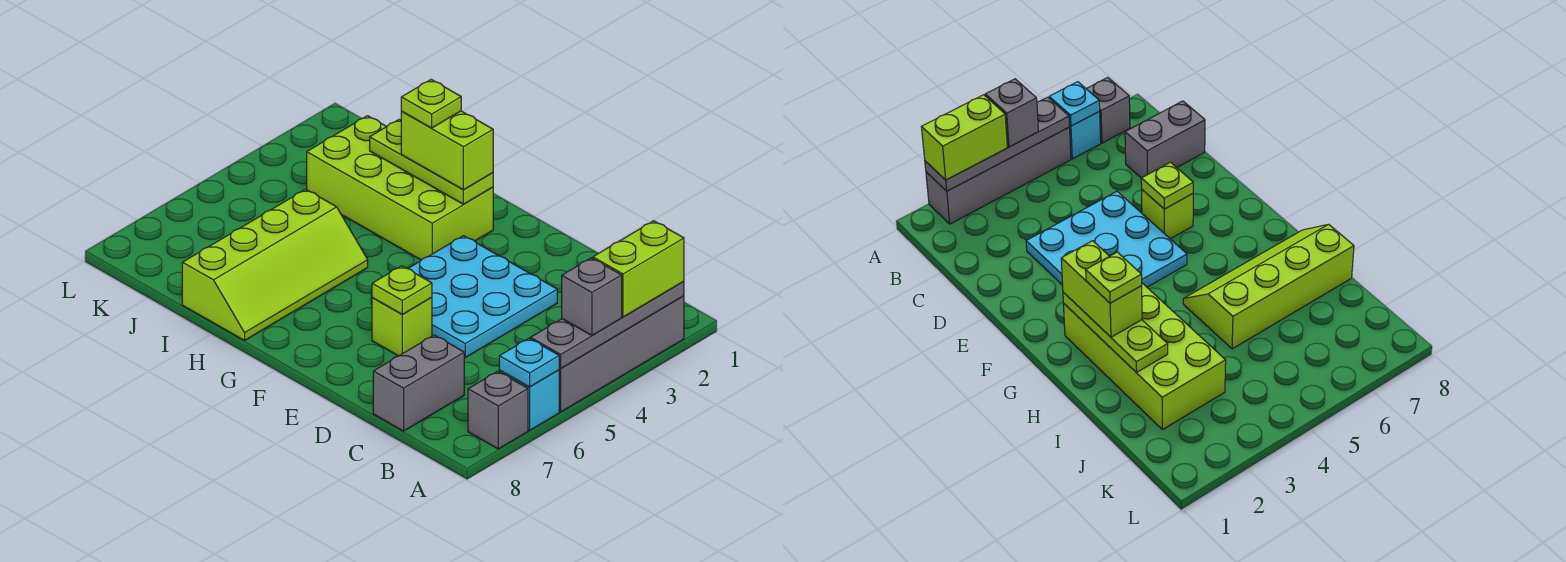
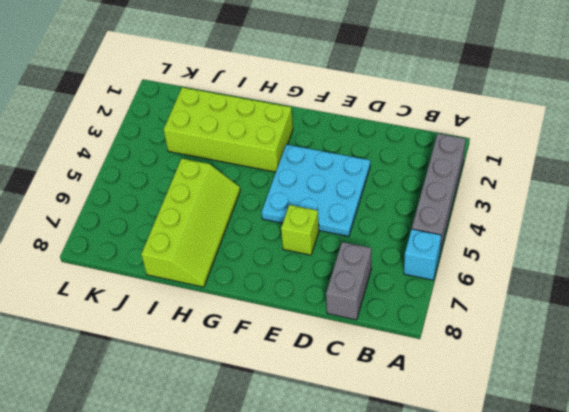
none -> grey brick A7 level 1
none -> grey plate A2:A5 level 2
none -> cyan plate A6 level 2

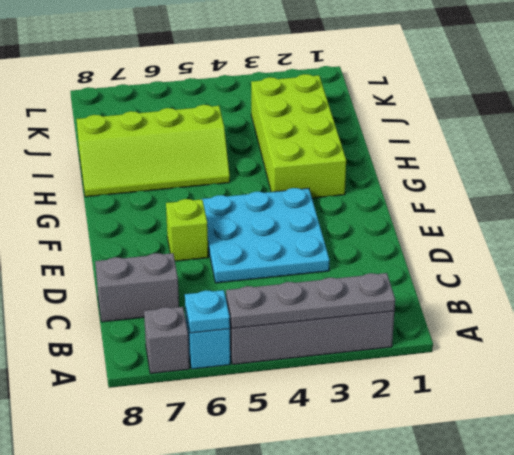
none -> lime plate E6 level 2
none -> lime plate G2:I2 level 2
none -> lime brick A2:A3 level 3

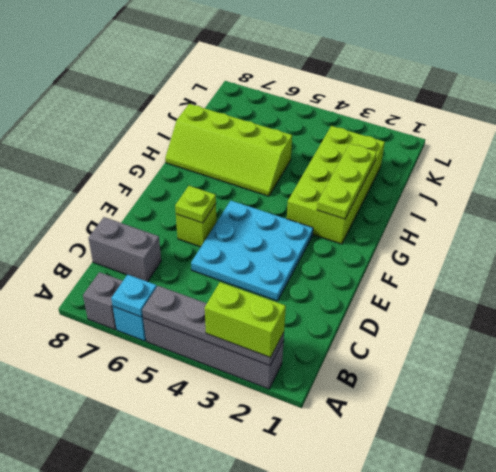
none -> grey brick A4 level 3
none -> lime brick G2:H2 level 3
none -> lime plate H2 level 4

